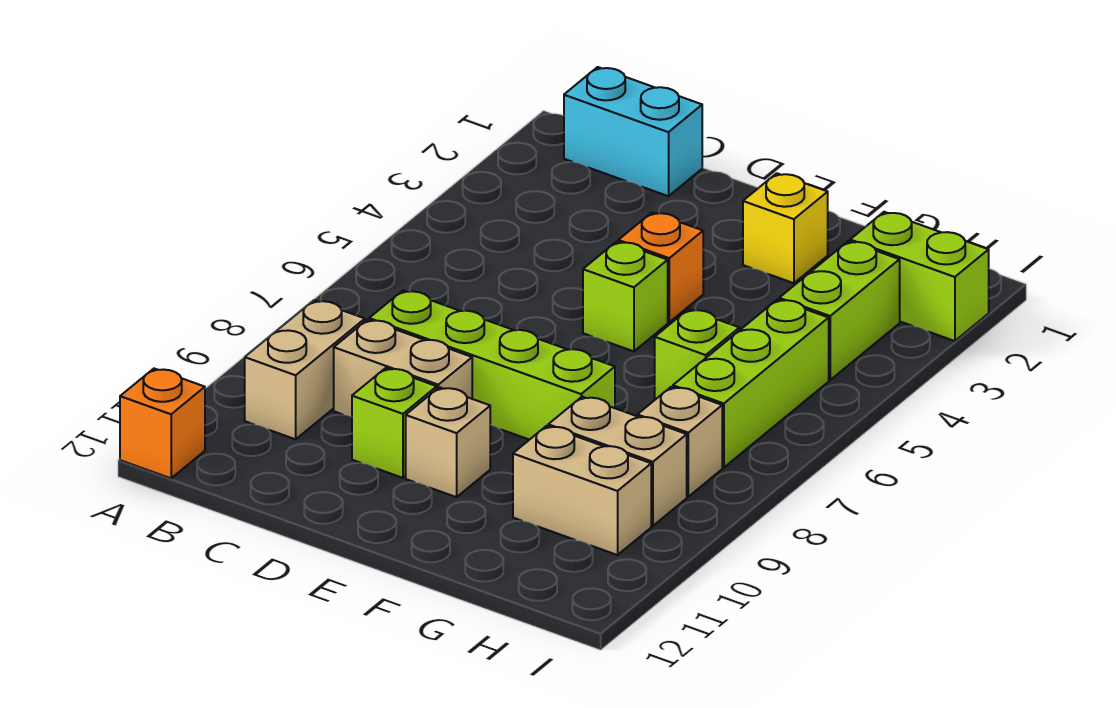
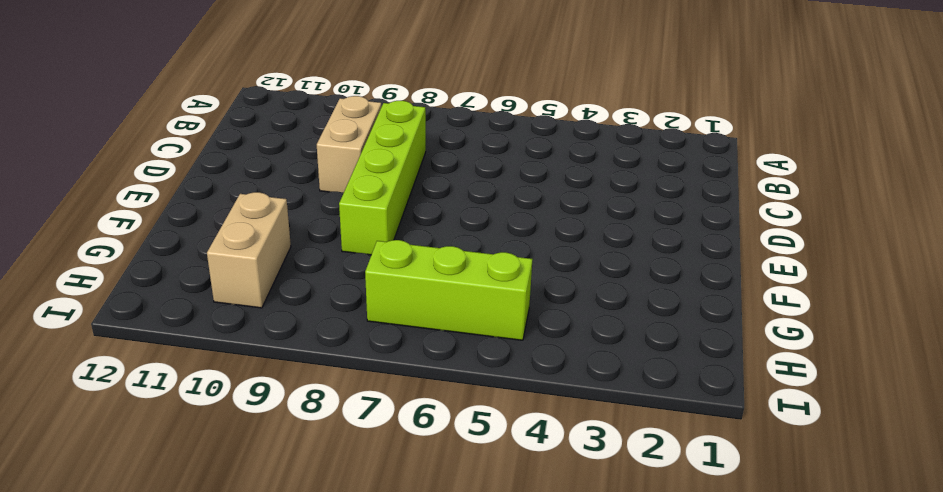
none -> orange brick A12 level 1
none -> cyan brick B1:C1 level 1
none -> tan brick B9:B10 level 1

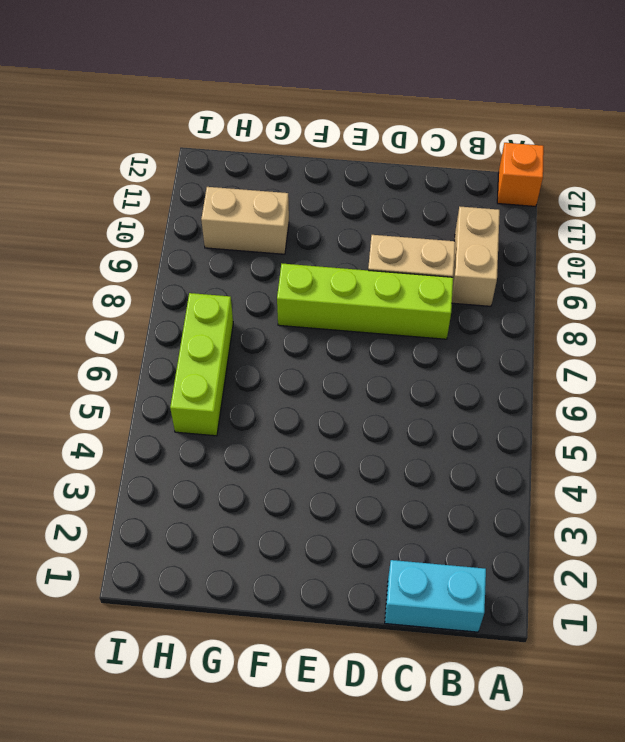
none -> lime brick D10 level 1
none -> orange brick E4 level 1
none -> lime brick E5 level 1

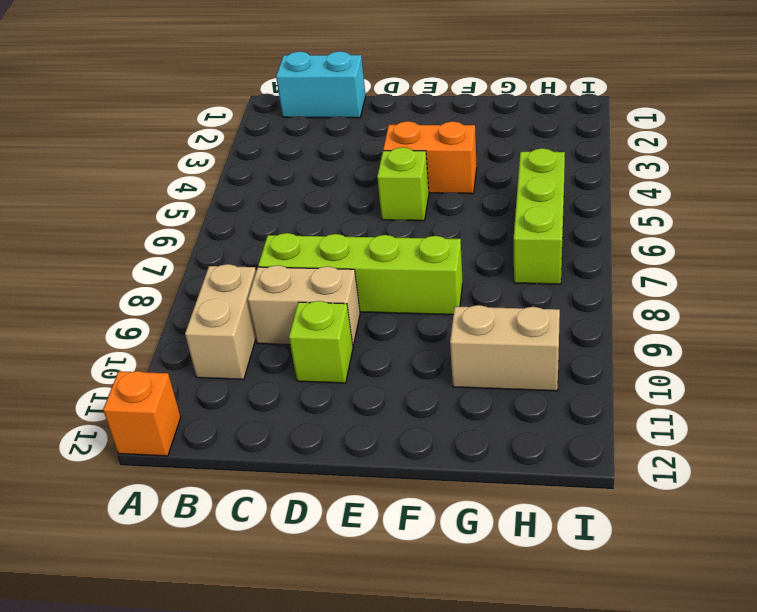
orange brick E4:F4 level 1 -> orange brick E4 level 1
none -> tan brick E10 level 1
none -> yellow brick F2 level 1
none -> lime brick G6 level 1

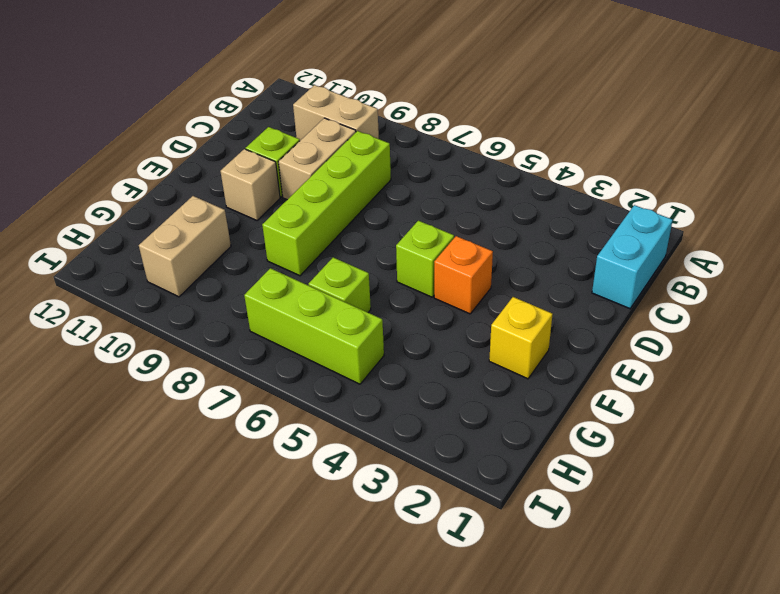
none -> orange brick A12 level 1
none -> tan brick G9:H9 level 1
none -> lime brick H2:I2 level 1

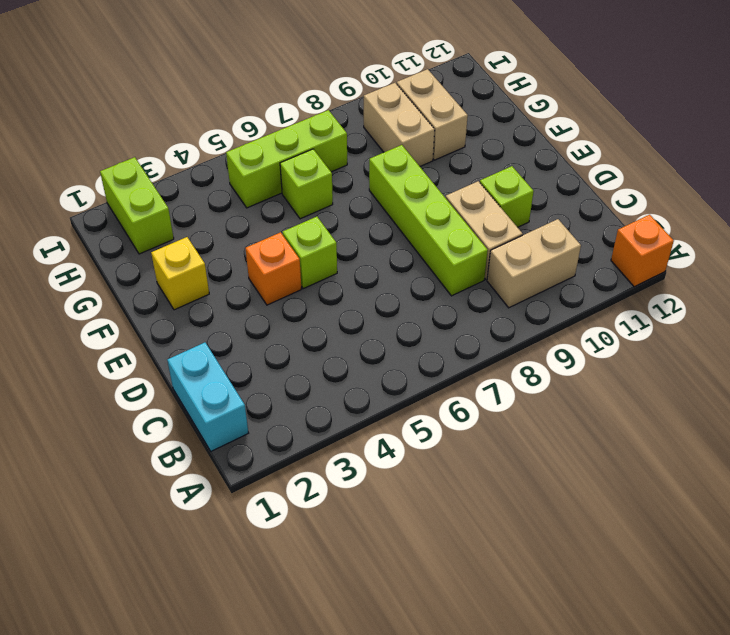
none -> tan brick E10 level 1
none -> lime brick H3:H4 level 1
none -> tan brick H8 level 1

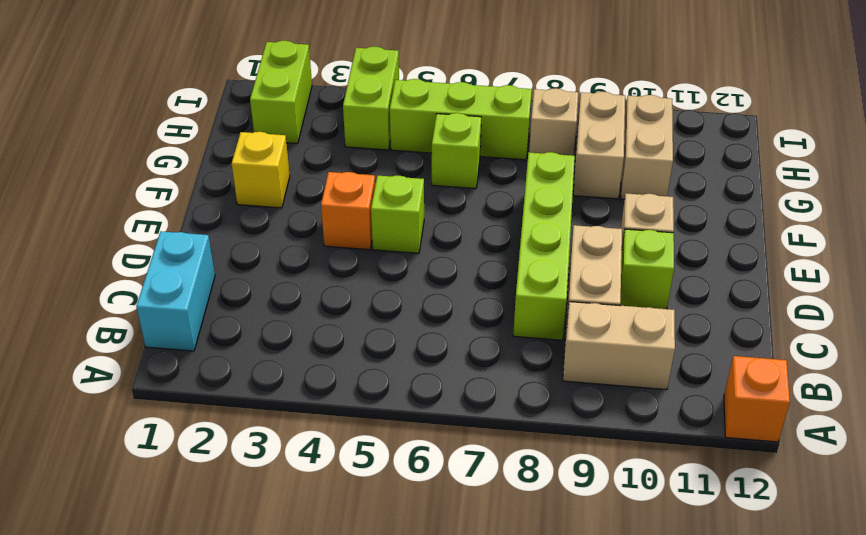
lime brick H4:I4 level 1 -> lime brick H3:H4 level 1

